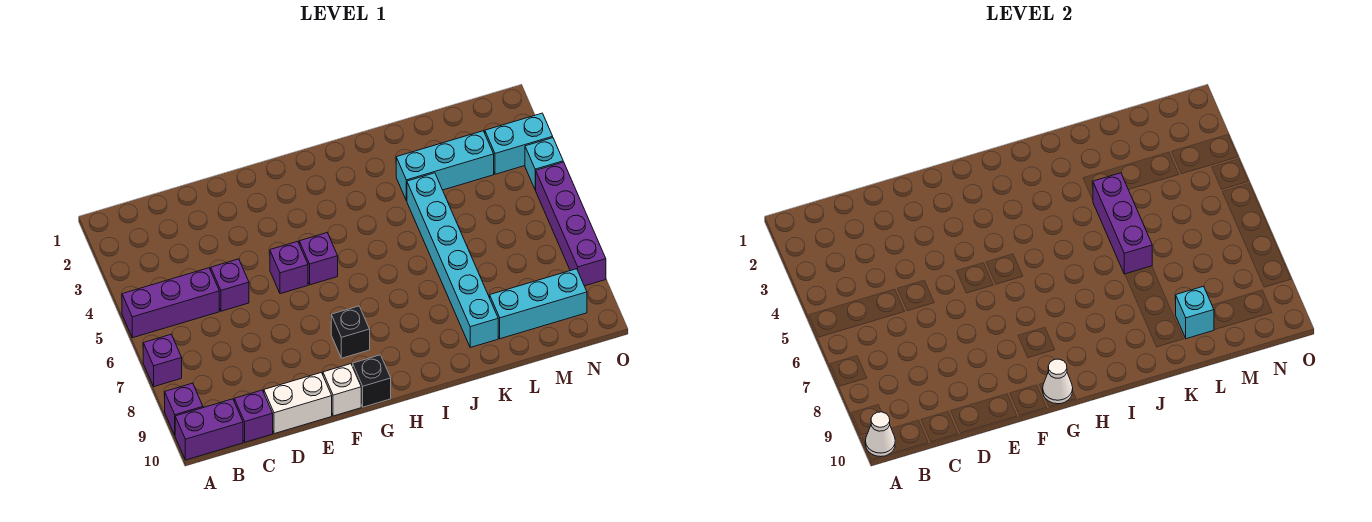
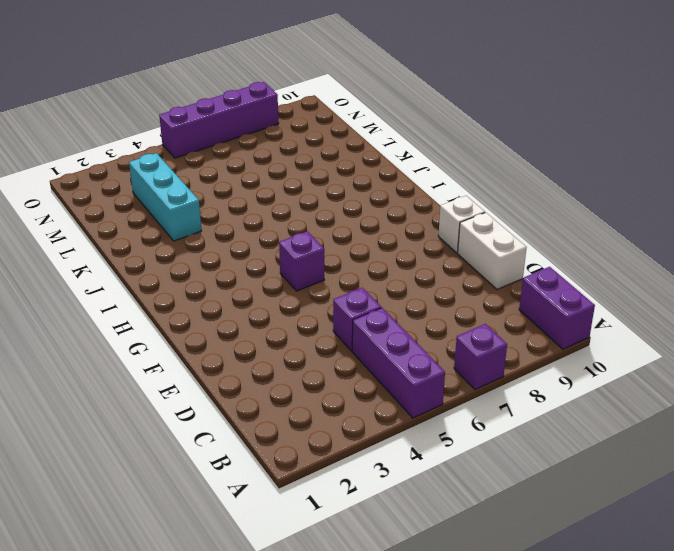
none -> purple brick A9 level 1
none -> purple brick C10 level 1
none -> purple brick F5 level 1

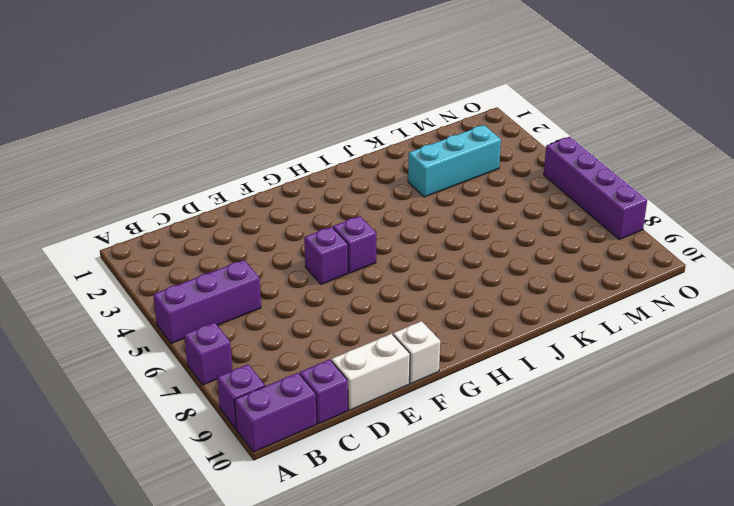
none -> purple brick D5 level 1
none -> black brick G8 level 1
none -> black brick G10 level 1

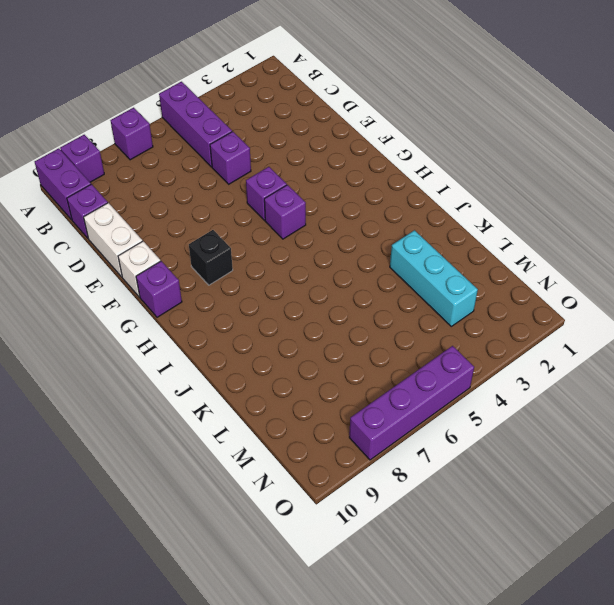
purple brick G10 level 1 -> black brick G10 level 1
none -> cyan brick K4:K9 level 1
none -> cyan brick L9:N9 level 1
none -> cyan brick N3:O3 level 1

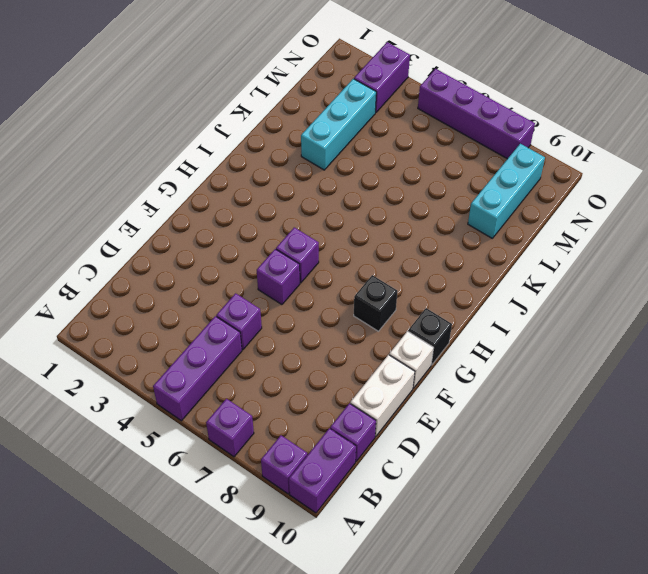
purple brick N3:O3 level 1 -> cyan brick N3:O3 level 1
none -> cyan brick K4:K9 level 1
none -> cyan brick O4 level 1
none -> white cone A10 level 2

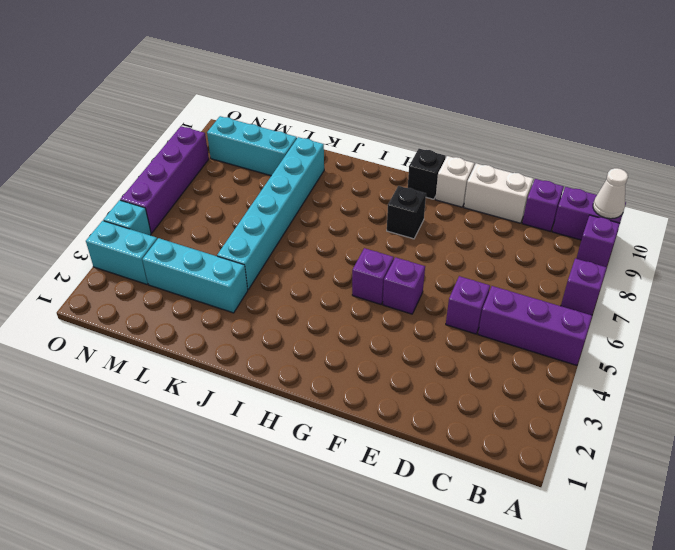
none -> white cone G10 level 2
none -> purple brick K4:K6 level 2
none -> cyan brick L9 level 2

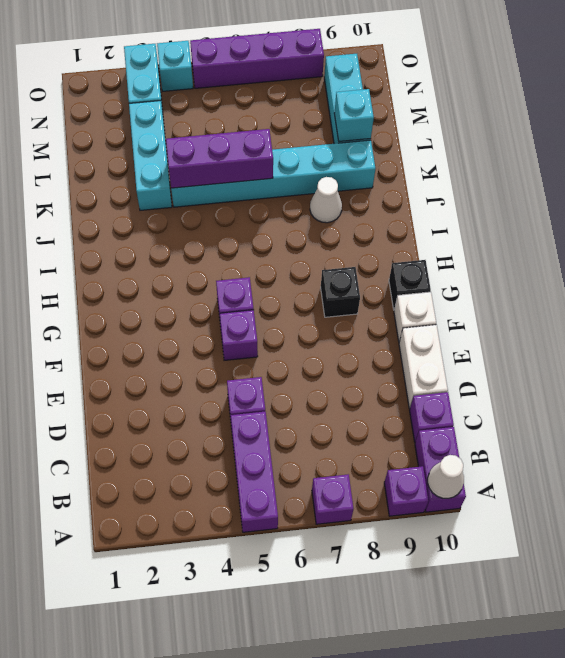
white cone J8 level 1 -> white cone G10 level 2

